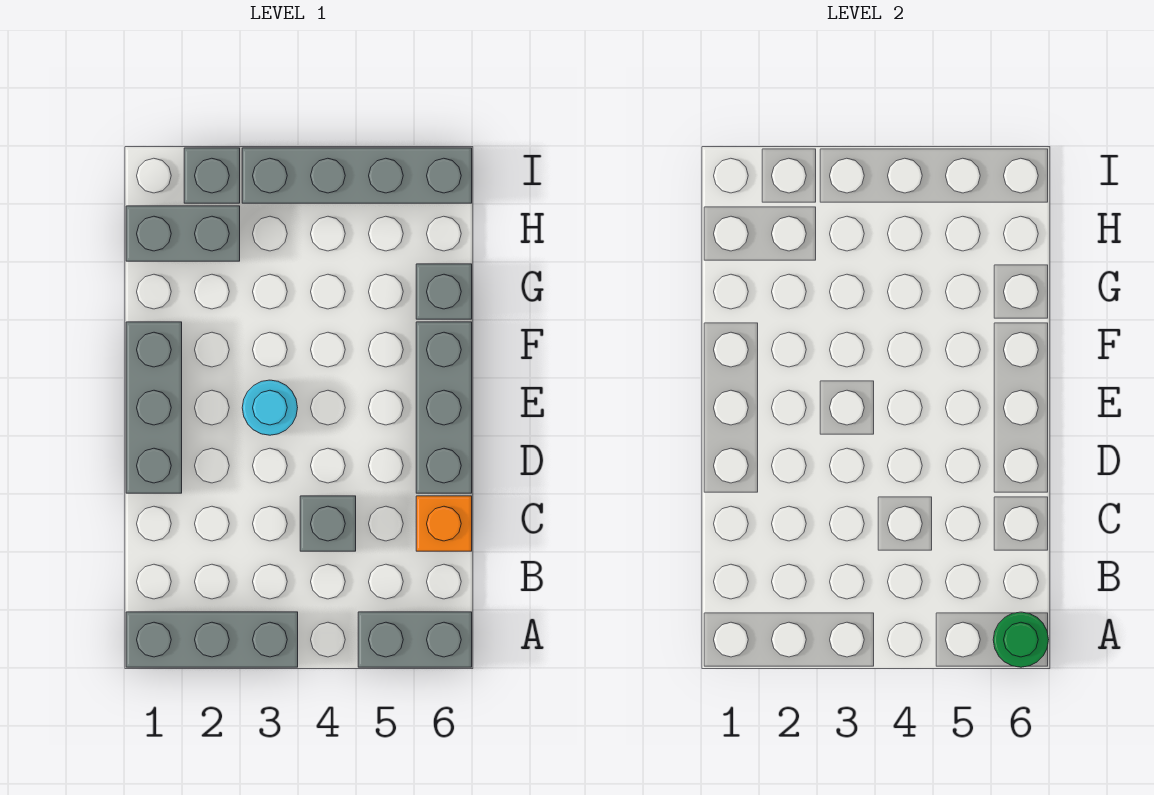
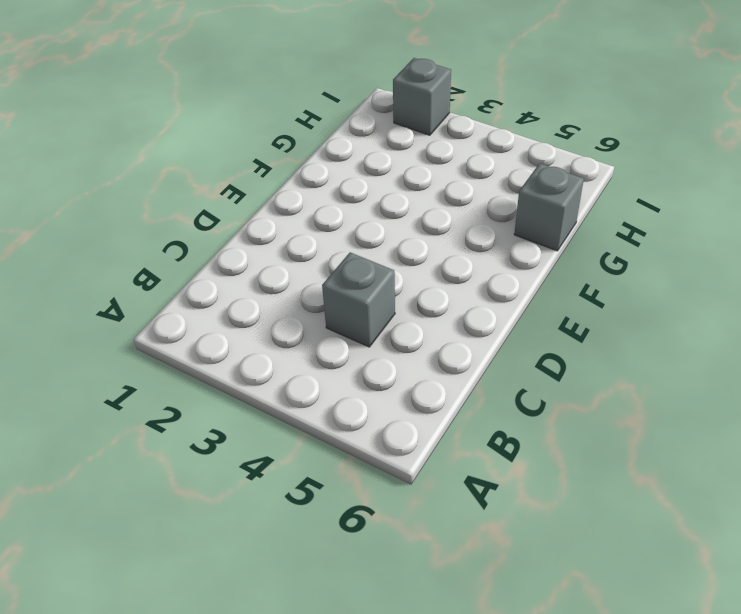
none -> grey brick A1:A3 level 1
none -> grey brick A5:A6 level 1
none -> orange brick C6 level 1

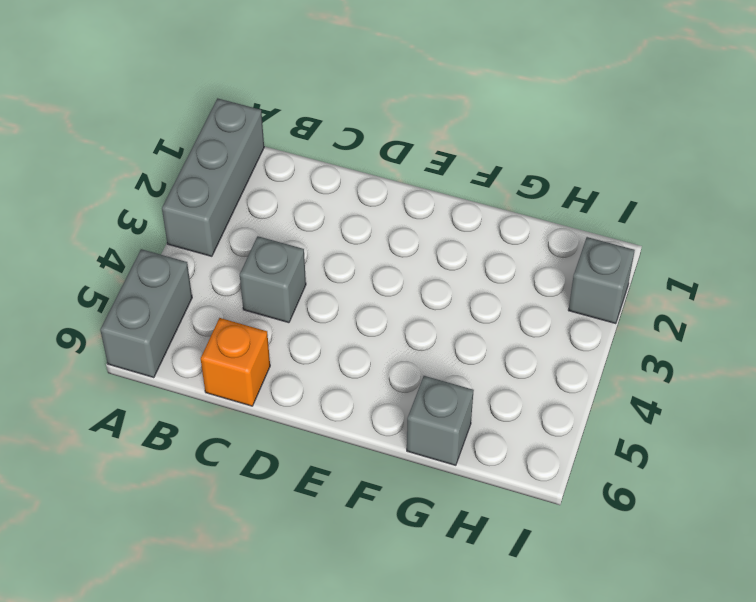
none -> grey brick D1:F1 level 1
none -> grey brick D6:F6 level 1
none -> cyan round brick E3 level 1

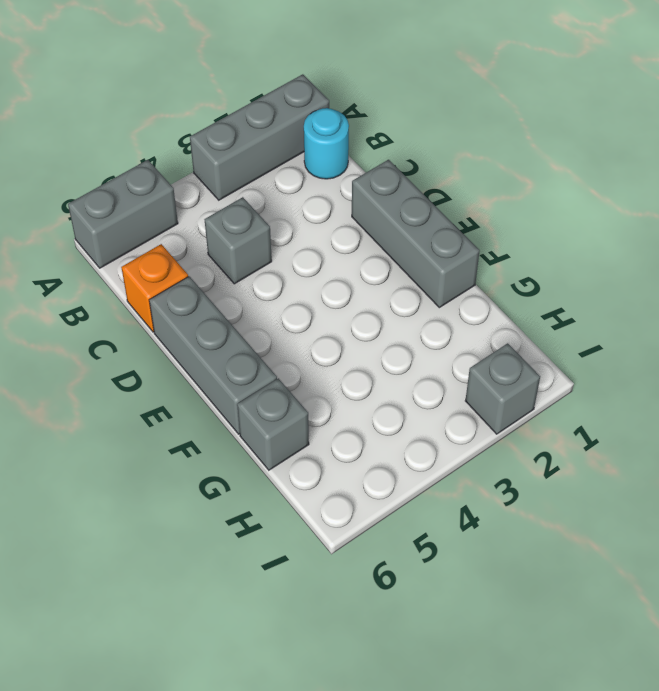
cyan round brick B1 level 1 -> cyan round brick E3 level 1
none -> grey brick H1:H2 level 1
none -> grey brick I3:I6 level 1
none -> green round brick A6 level 2

